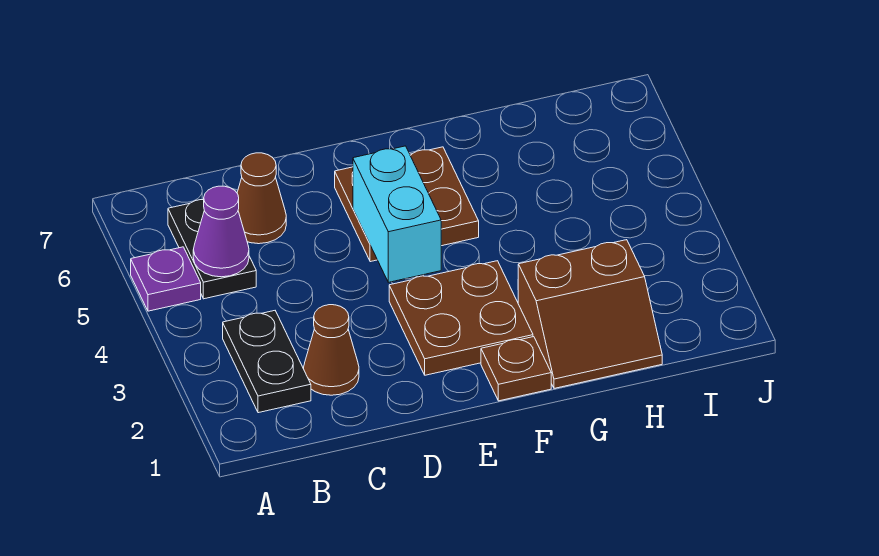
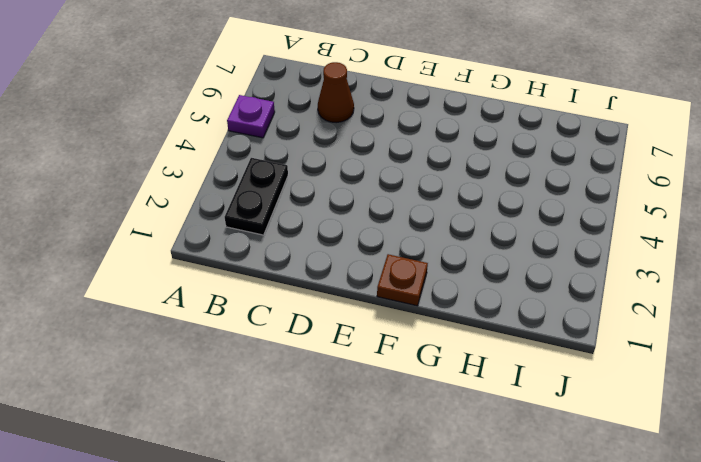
none -> black plate B5:B6 level 1
none -> brown cone C2 level 1

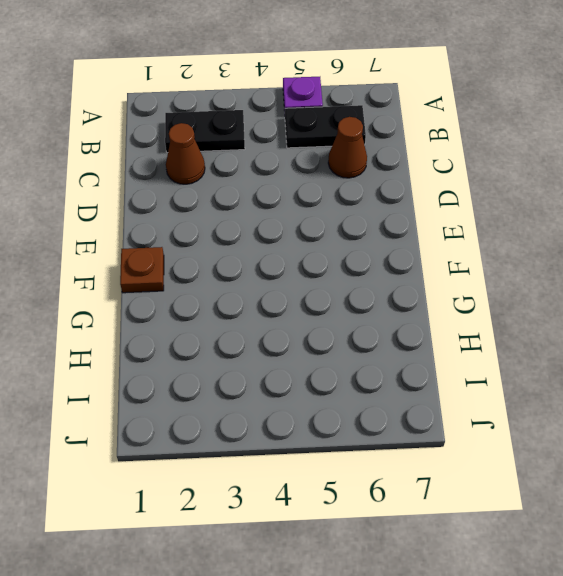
none -> brown plate E2:F3 level 1
none -> brown plate E5:F6 level 1

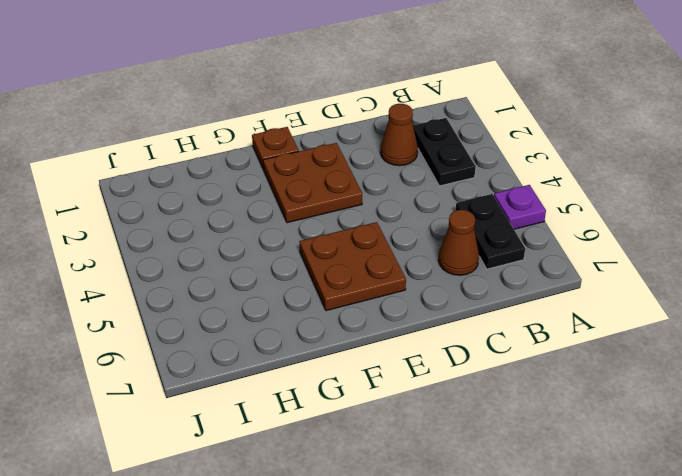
none -> brown slope G1:H2 level 1 top 2
none -> purple cone B5 level 2

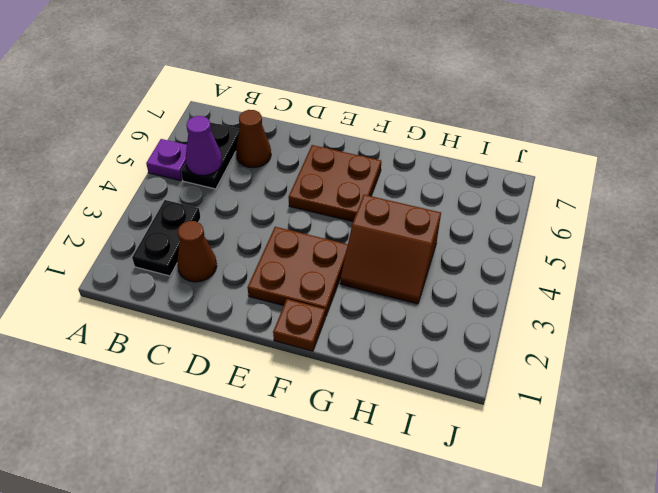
brown slope G3:H4 level 1 top 4 -> brown slope G1:H2 level 1 top 2
none -> cyan brick E4:E5 level 2

